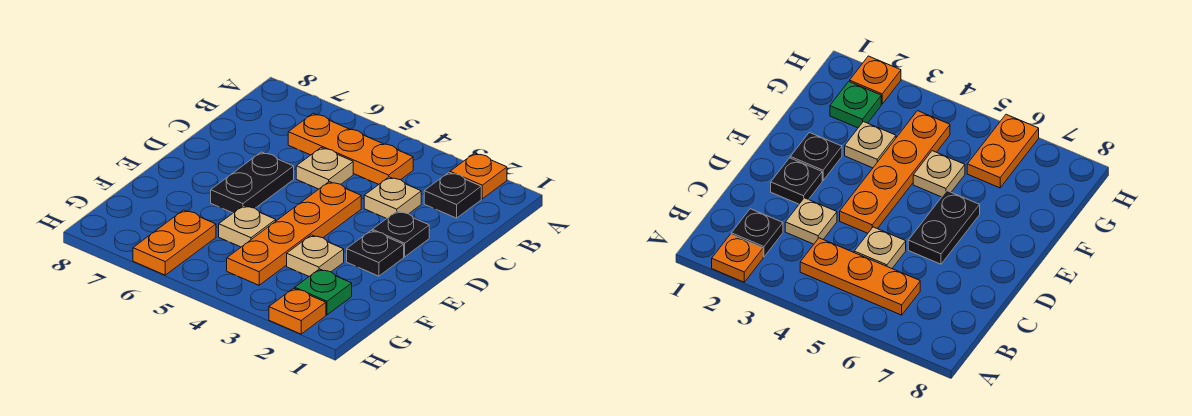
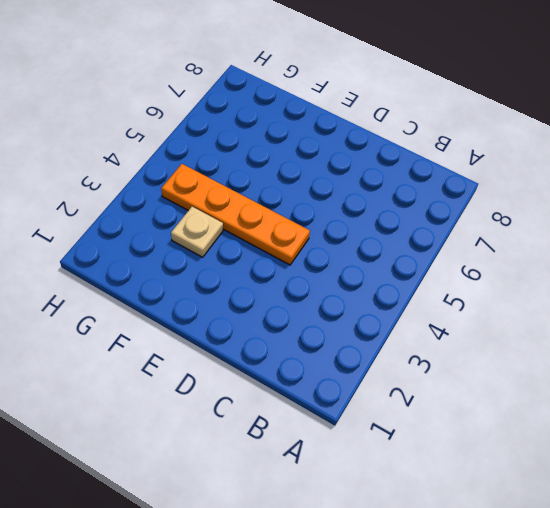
none -> orange plate A2 level 1
none -> black plate B2 level 1
none -> orange plate B4:B6 level 1

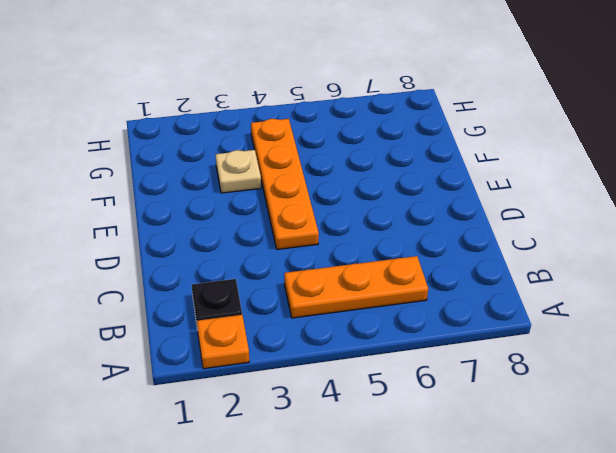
none -> tan plate C3 level 1
none -> tan plate C5 level 1
none -> black plate D2 level 1

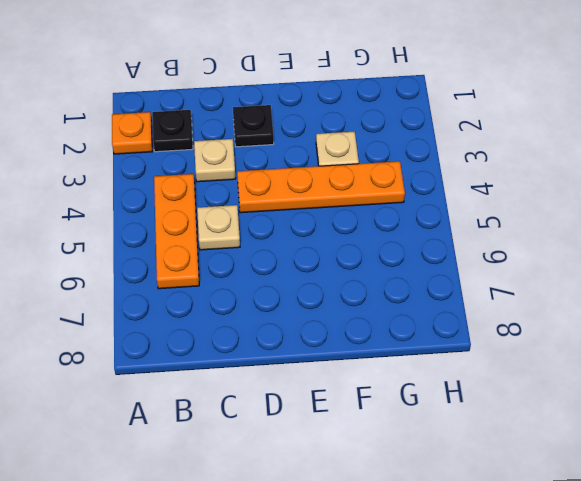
none -> black plate D6:E6 level 1
none -> black plate E2 level 1
none -> tan plate F5 level 1

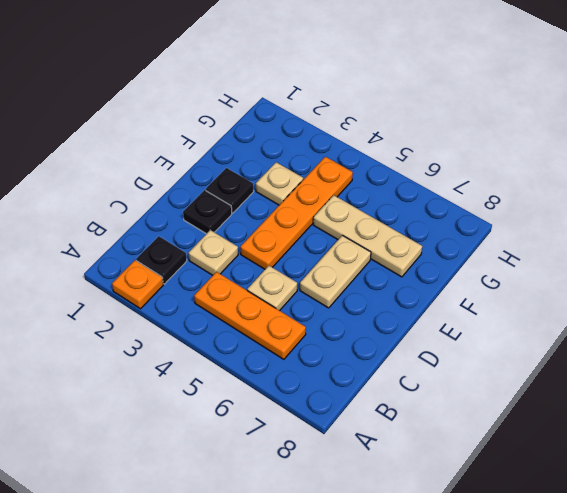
tan plate D6:E6 level 1 -> black plate D6:E6 level 1
tan plate F5:F7 level 1 -> tan plate F5 level 1
none -> green plate G2 level 1
none -> orange plate G6:H6 level 1
none -> orange plate H2 level 1

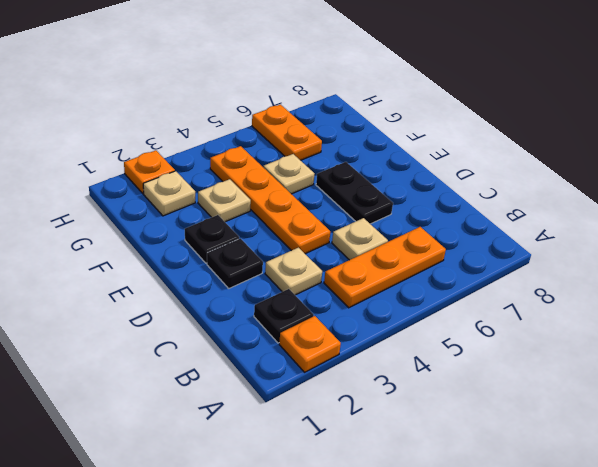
tan plate G2 level 1 -> green plate G2 level 1

